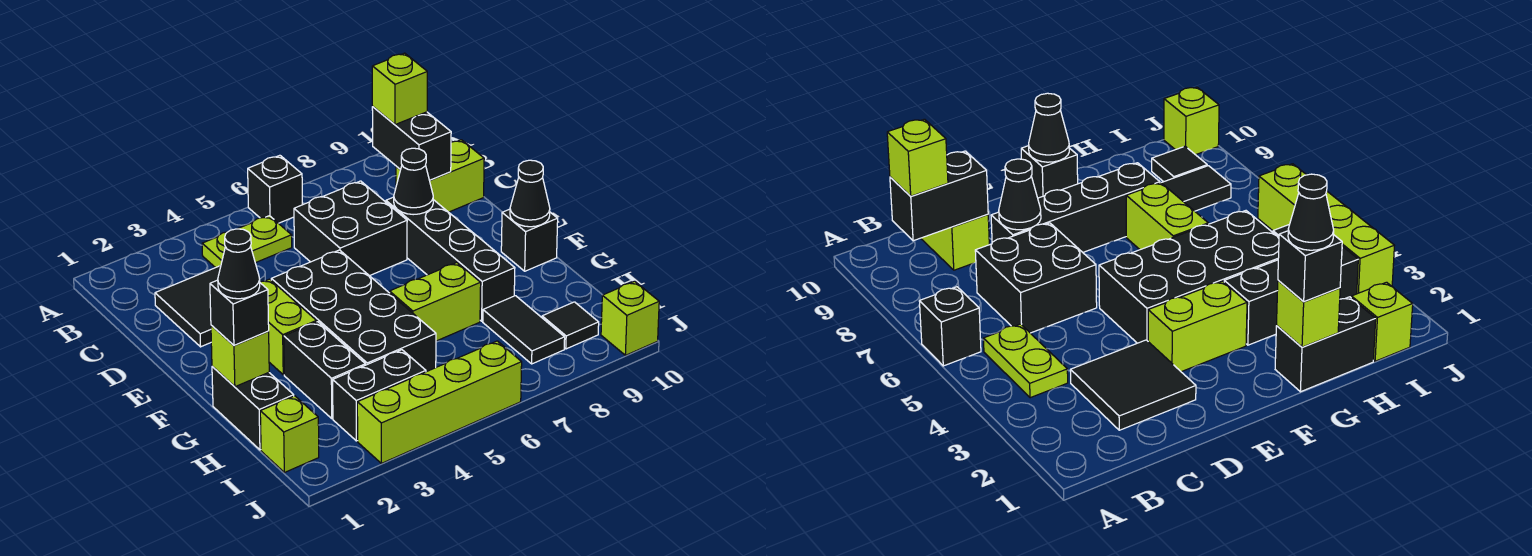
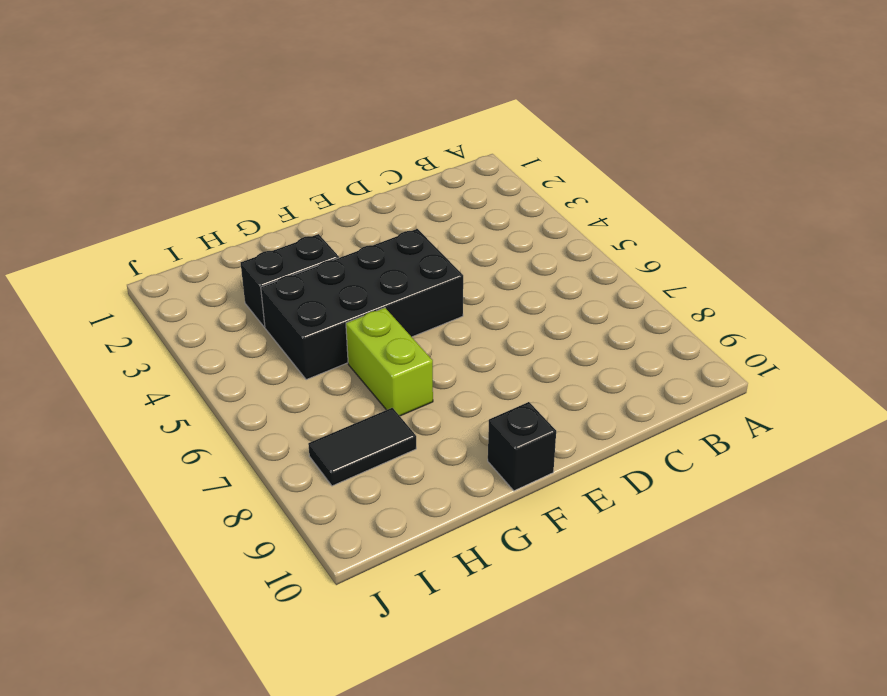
none -> black brick A6 level 1
none -> lime plate B4:B5 level 1
none -> black tile C2:D3 level 1

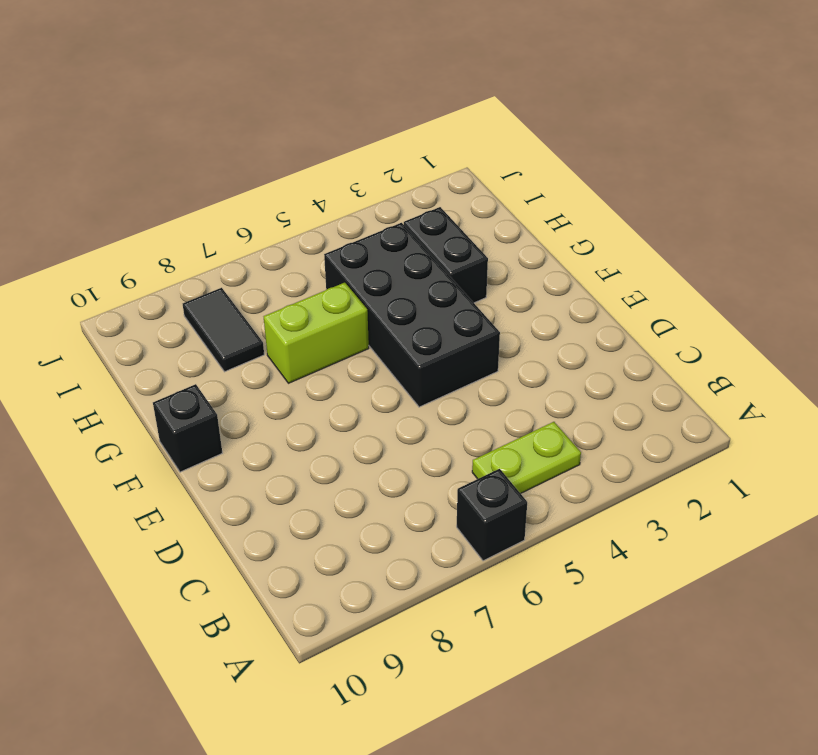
none -> black tile C2:D3 level 1
none -> black brick C6:D7 level 1
none -> lime brick C9:C10 level 1

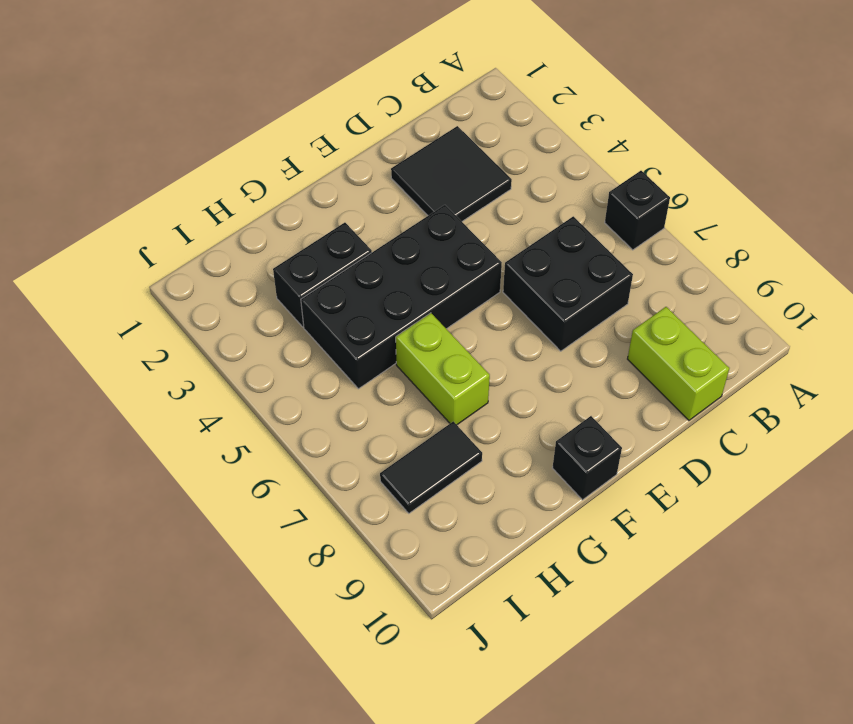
none -> lime plate B4:B5 level 1
none -> black brick D8:G8 level 1
none -> lime brick E3:F3 level 1

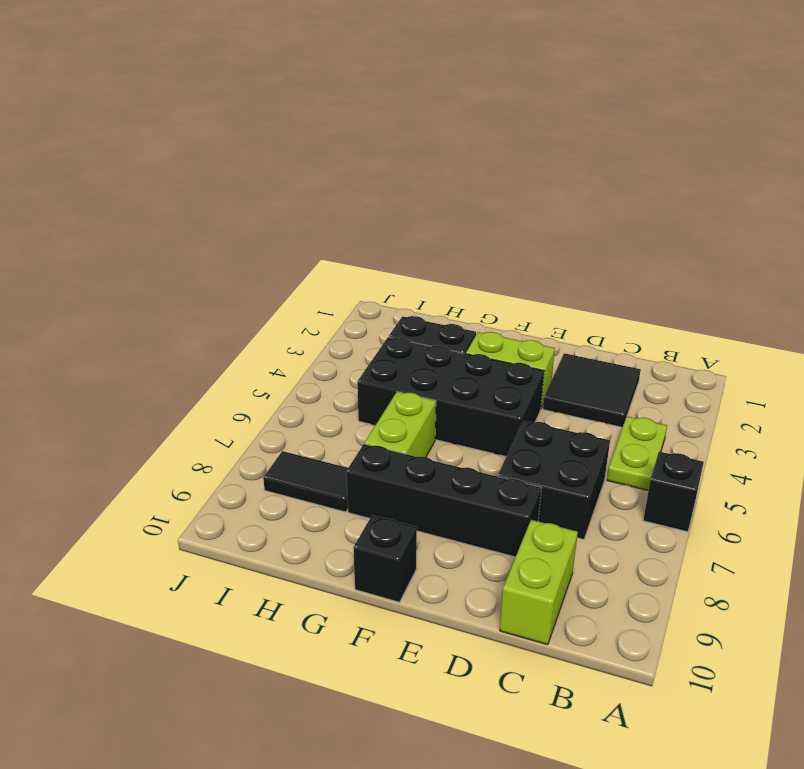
none -> black brick G1:H1 level 1
none -> lime brick I1 level 1
none -> black brick I3:I4 level 1

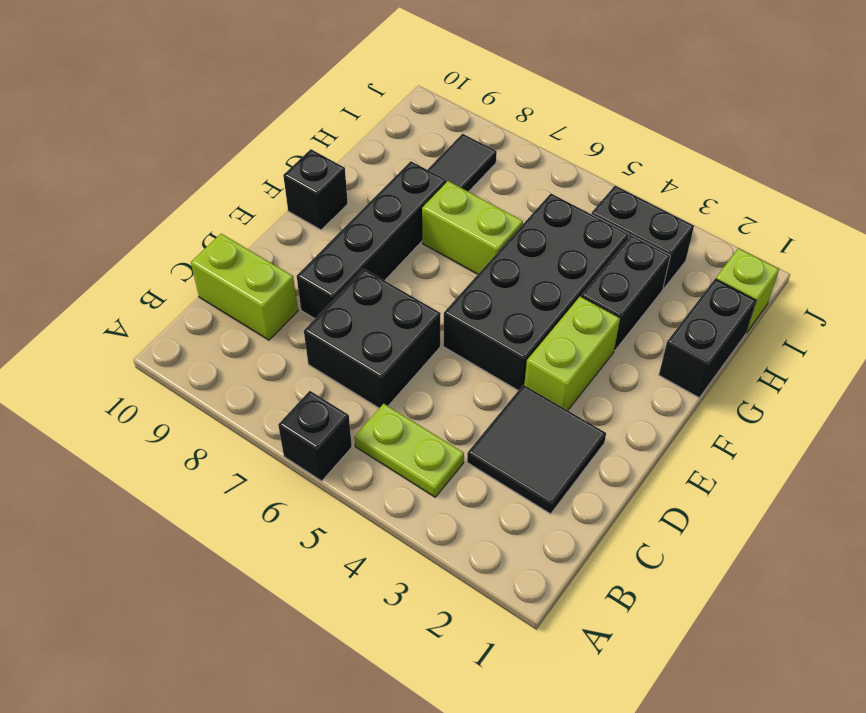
none -> black tile I9 level 1
none -> lime brick J3:J6 level 1
none -> lime brick J10 level 1

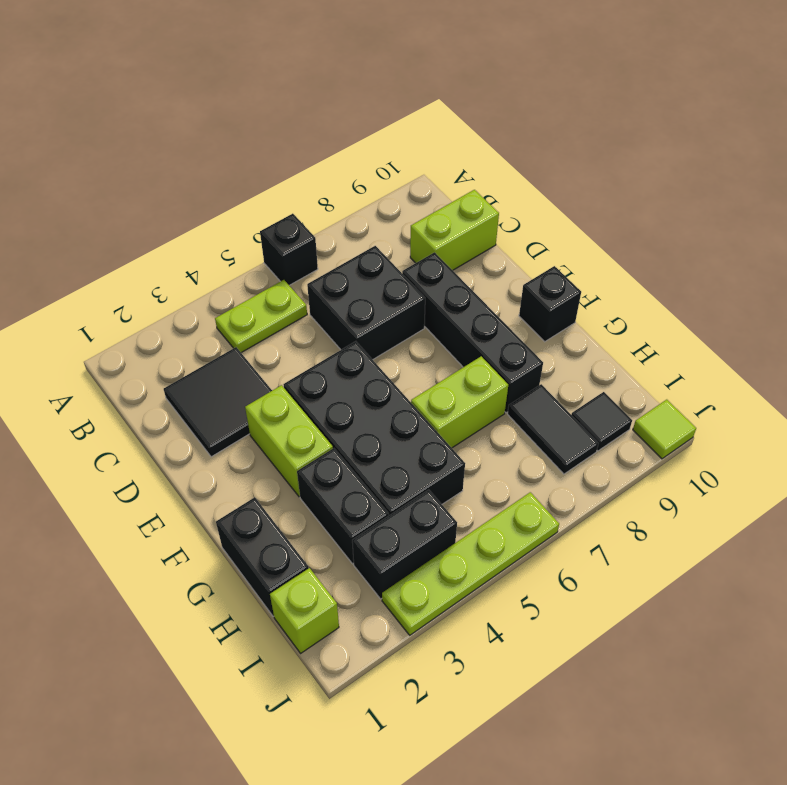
lime plate J3:J6 level 1 -> lime brick J3:J6 level 1
lime tile J10 level 1 -> lime brick J10 level 1
none -> black brick B9:C9 level 2
none -> black cone D8 level 2
none -> black cone F10 level 2

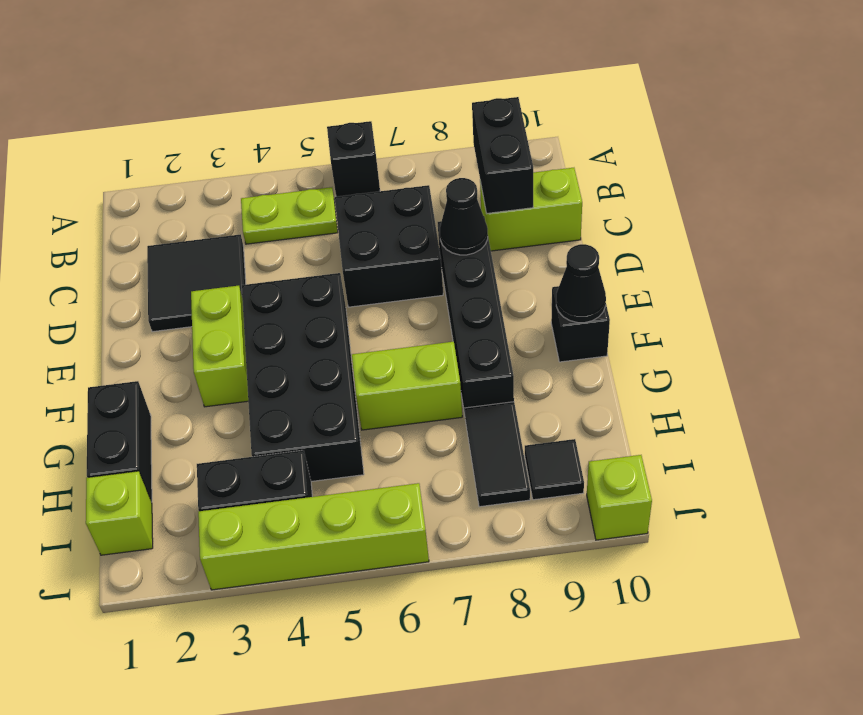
none -> black brick G3:H3 level 1
none -> lime brick G1 level 2
none -> lime brick B9 level 3

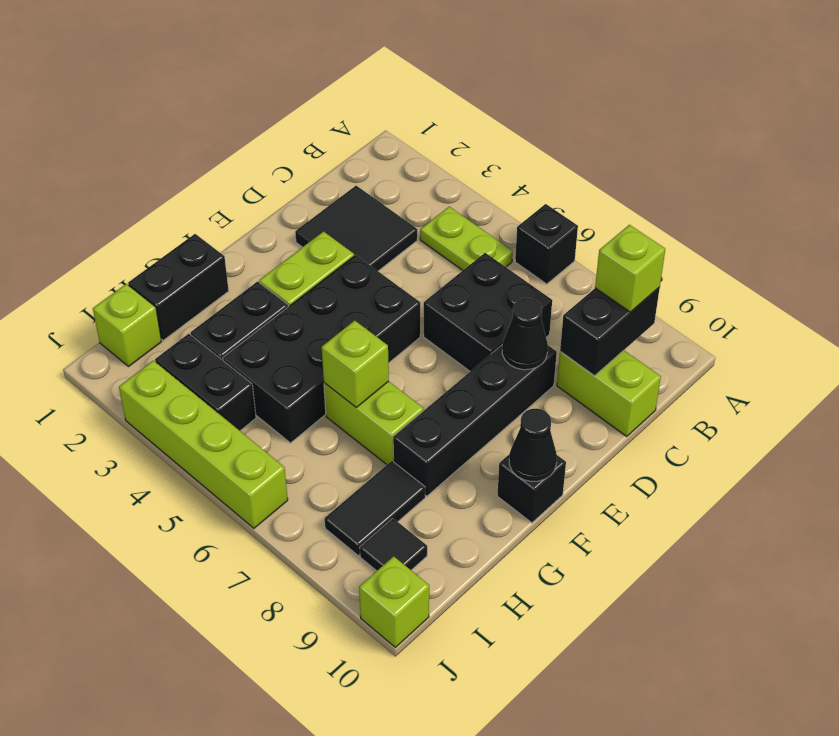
lime brick G6 level 2 -> lime brick G1 level 2
none -> black brick G1 level 3
none -> black cone G1 level 4

